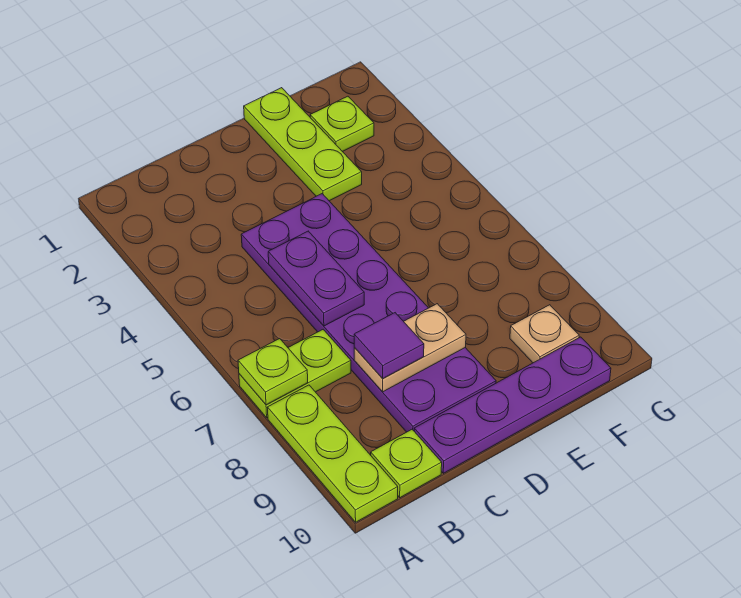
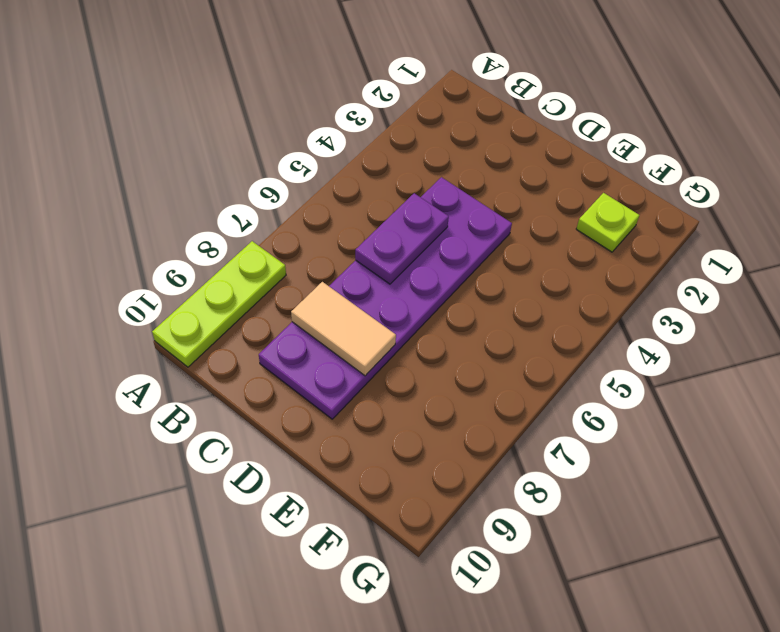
tan tile C8:D8 level 2 -> tan plate C8:D8 level 2
none -> lime plate A7:B7 level 1
none -> lime plate B10 level 1
none -> purple plate C10:F10 level 1

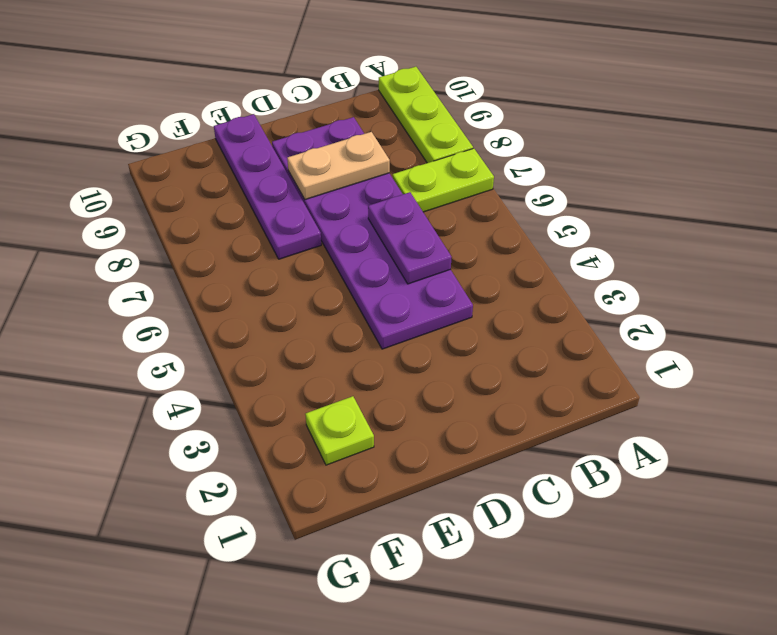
purple plate E7:E10 level 1 -> purple plate C10:F10 level 1
none -> lime plate B10 level 1
none -> lime plate E1:E3 level 1
none -> tan plate F9 level 1

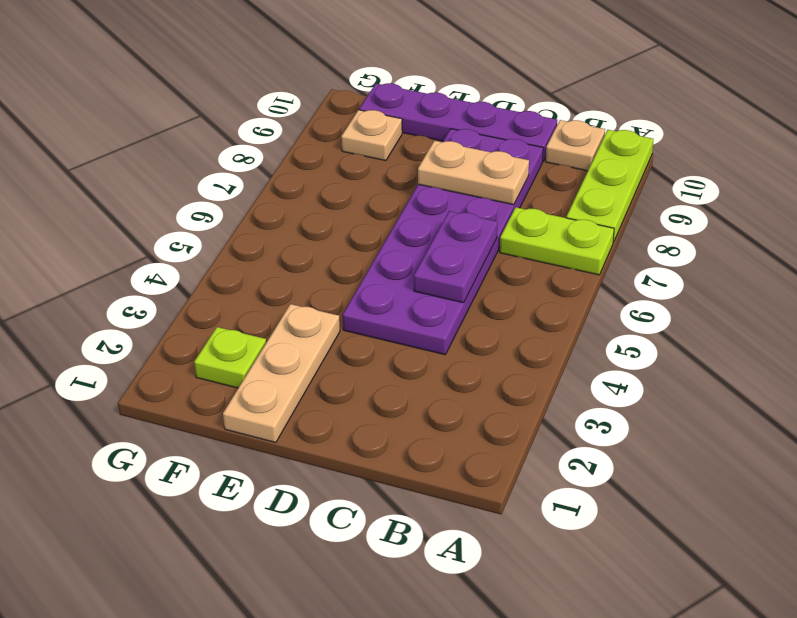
tan plate B10 level 1 -> lime plate B10 level 1
tan plate E1:E3 level 1 -> lime plate E1:E3 level 1
none -> lime plate A7 level 2
none -> purple tile C8 level 3

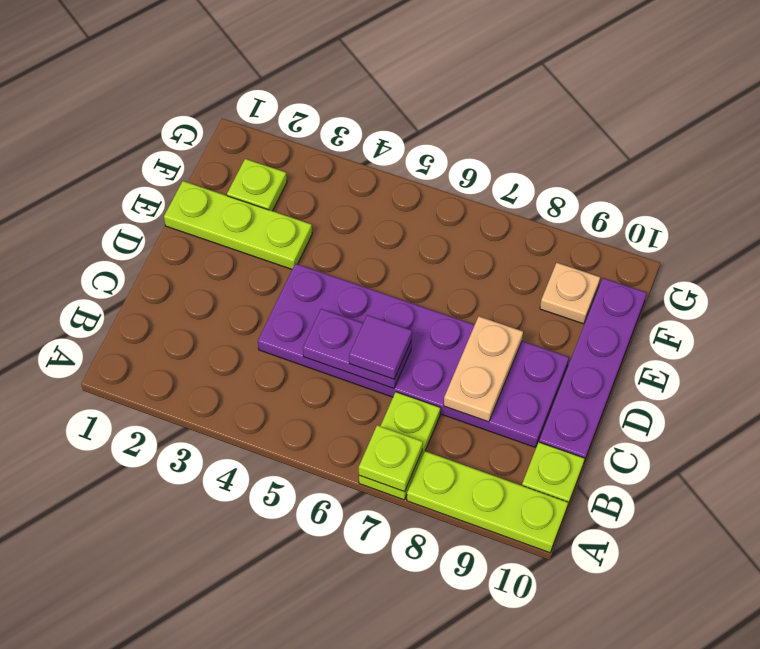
purple tile C6 level 3 -> purple tile C8 level 3

